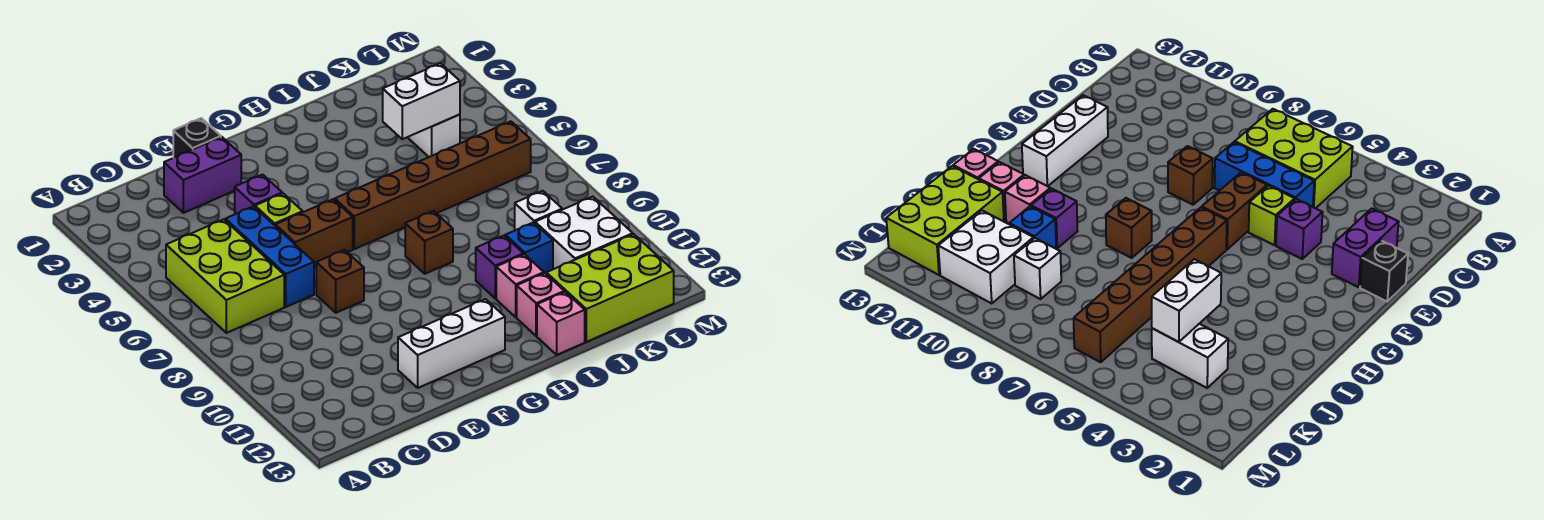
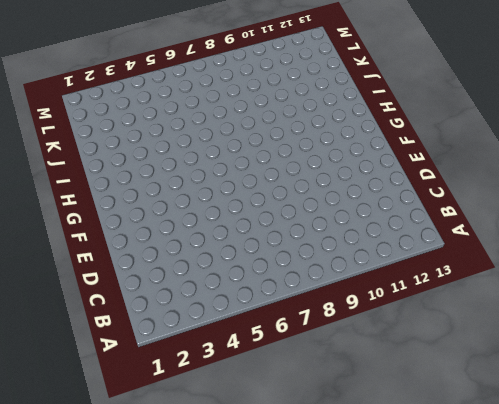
none -> lime brick B5:C7 level 1
none -> purple brick D2:E2 level 1
none -> blue brick D5:D7 level 1

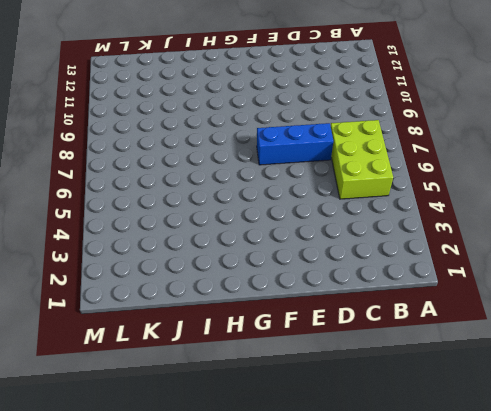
blue brick D7:F7 level 1 -> blue brick D5:D7 level 1
none -> purple brick D2:E2 level 1
none -> black brick E1 level 1
none -> purple brick E4 level 1

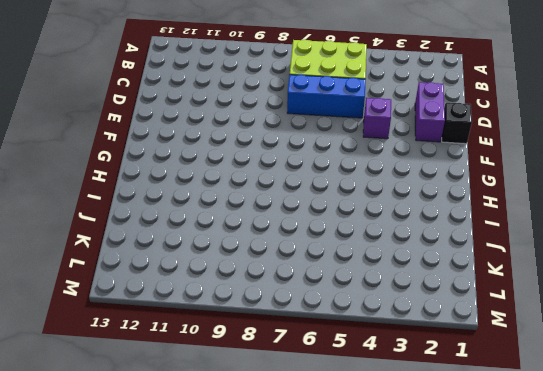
none -> lime brick E5 level 1
none -> brown brick E6:F6 level 1
none -> brown brick E8 level 1

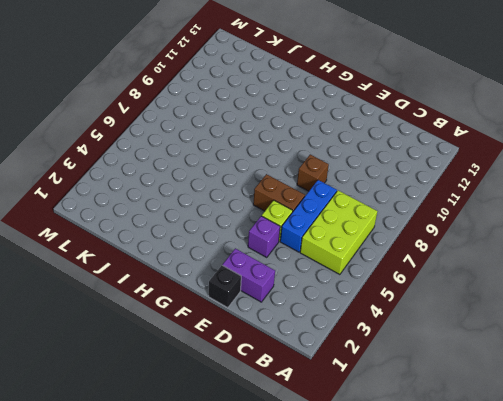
none -> white brick E12:G12 level 1
none -> brown brick G6:L6 level 1
none -> brown brick H8 level 1

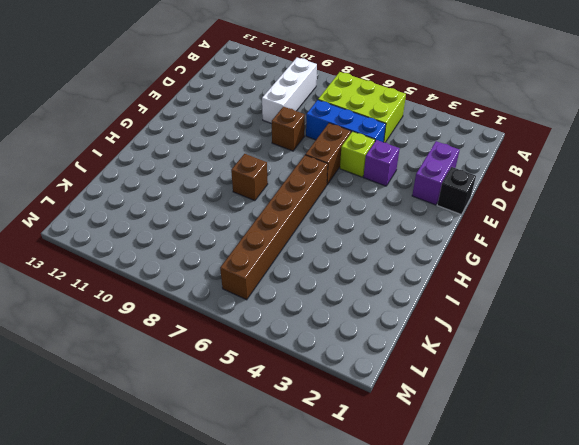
white brick B9:D9 level 1 -> white brick E12:G12 level 1
none -> purple brick I10 level 1
none -> pink brick I11 level 1
none -> pink brick I12 level 1

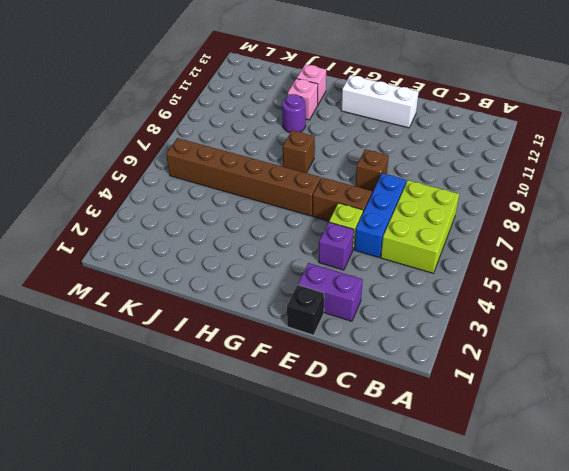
purple round brick I10 level 1 -> purple brick I10 level 1
none -> pink brick I13 level 1
none -> blue brick J10 level 1
none -> lime brick J12:L13 level 1

